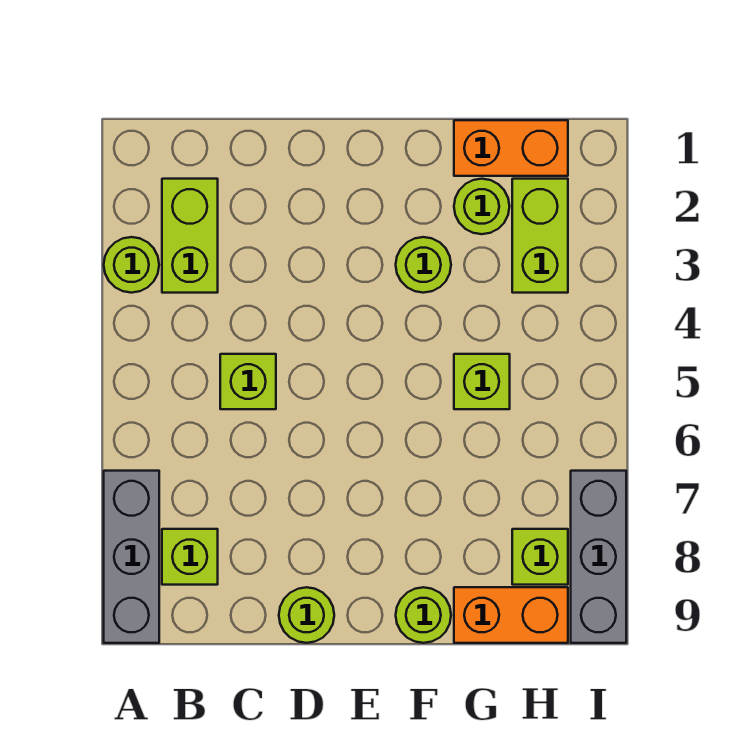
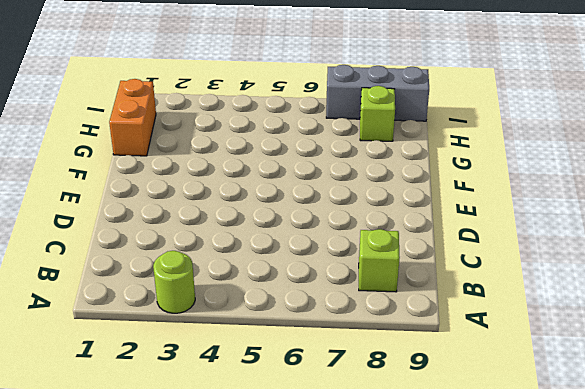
none -> grey brick A7:A9 level 1
none -> lime brick B2:B3 level 1
none -> lime brick C5 level 1

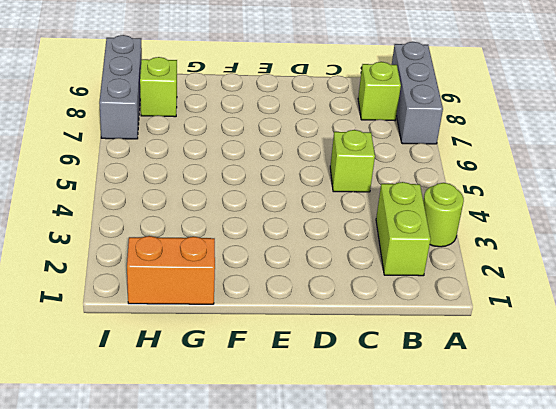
none -> lime round brick D9 level 1
none -> lime round brick F3 level 1
none -> lime round brick F9 level 1

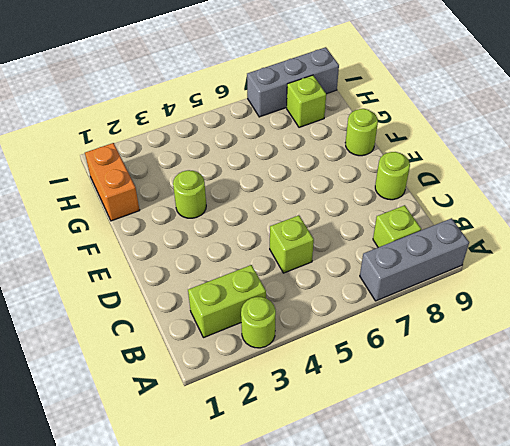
none -> lime round brick G2 level 1
none -> lime brick G5 level 1
none -> orange brick G9:H9 level 1

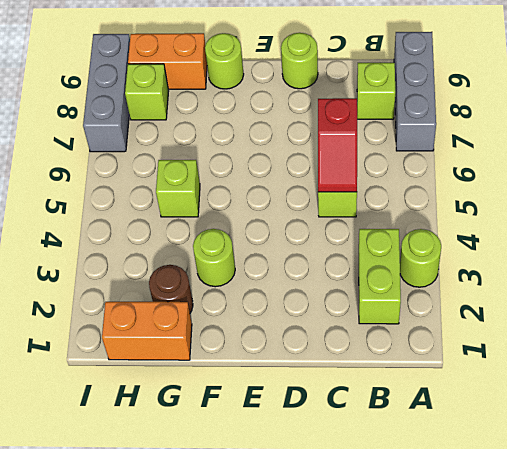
red slope C5:C6 level 2 top 6 -> none
brown round brick G2 level 1 -> lime round brick G2 level 1
none -> lime brick H2:H3 level 1

